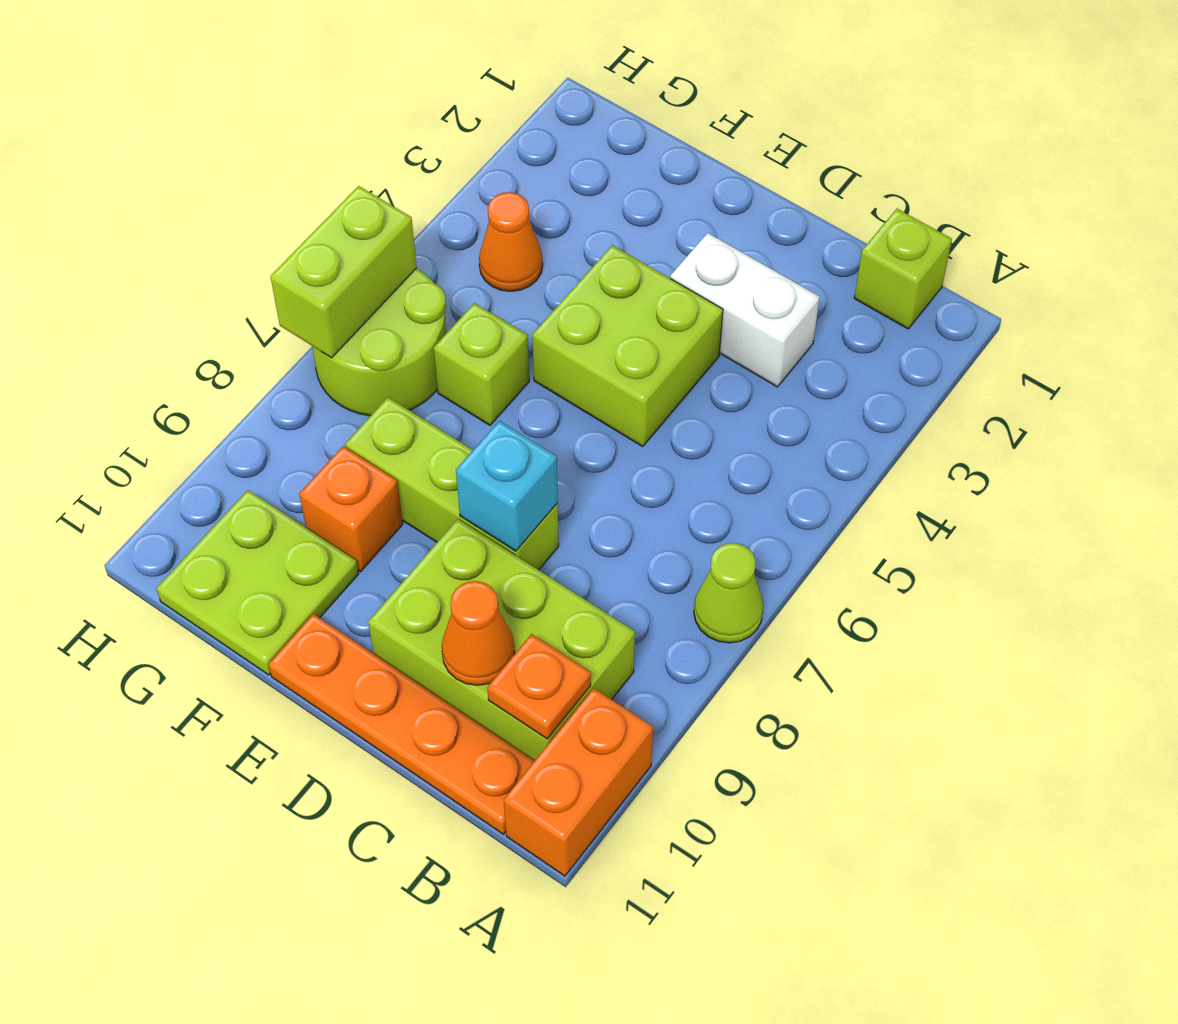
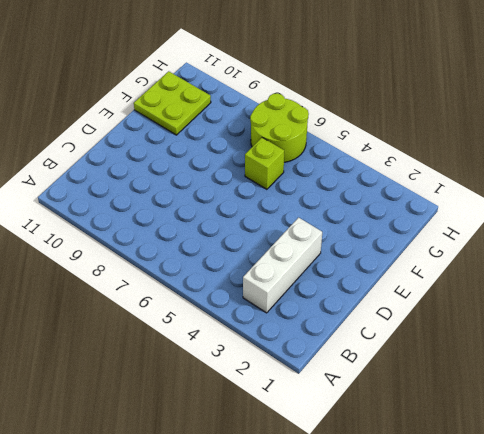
white brick B3:D3 level 1 -> white brick C3:D3 level 1
none -> lime cone A7 level 1
none -> orange brick A10:A11 level 1
none -> lime brick B1 level 1

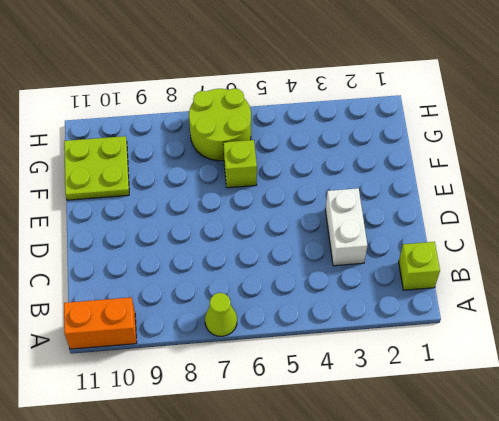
none -> lime brick B9:D10 level 1
none -> orange plate B11:E11 level 1
none -> lime brick D4:E5 level 1

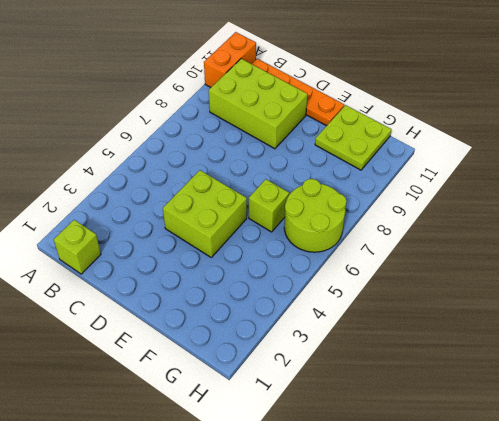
none -> lime cone A7 level 1
none -> white brick C3:D3 level 1
none -> lime brick D8:F8 level 1

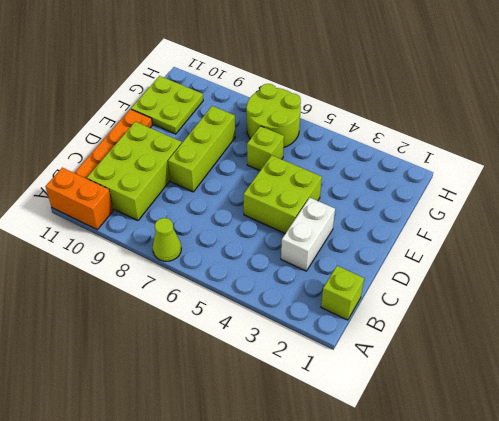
none -> orange brick F9 level 1
none -> orange cone G4 level 1
none -> orange plate B10 level 2

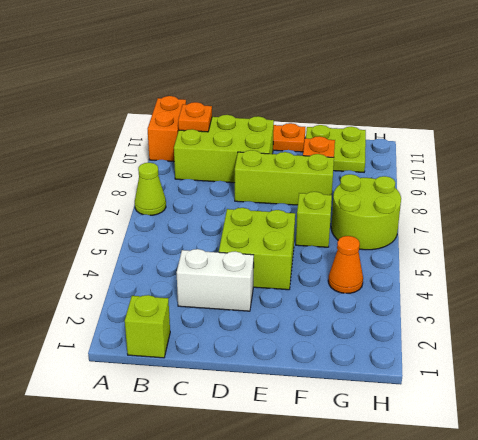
none -> orange cone C10 level 2
none -> cyan brick D8 level 2
none -> lime brick H6:H7 level 2

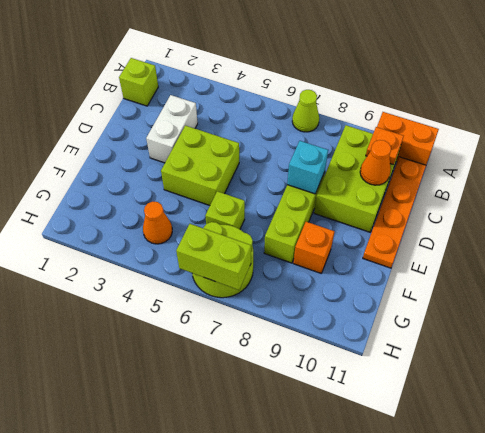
none -> lime plate F10:G11 level 1

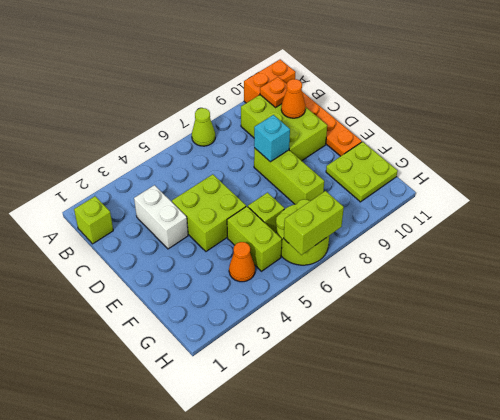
lime brick F5:G5 level 1 -> none
none -> orange brick F9 level 1

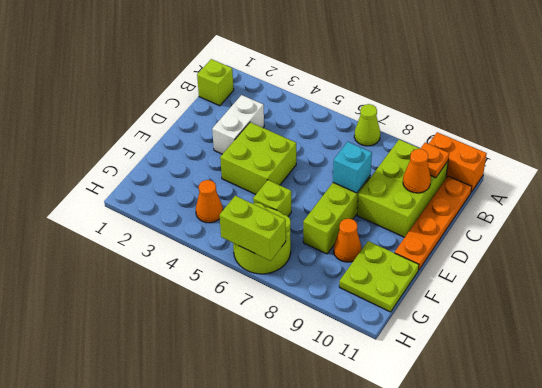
orange cone F9 level 1 -> orange brick F9 level 1

